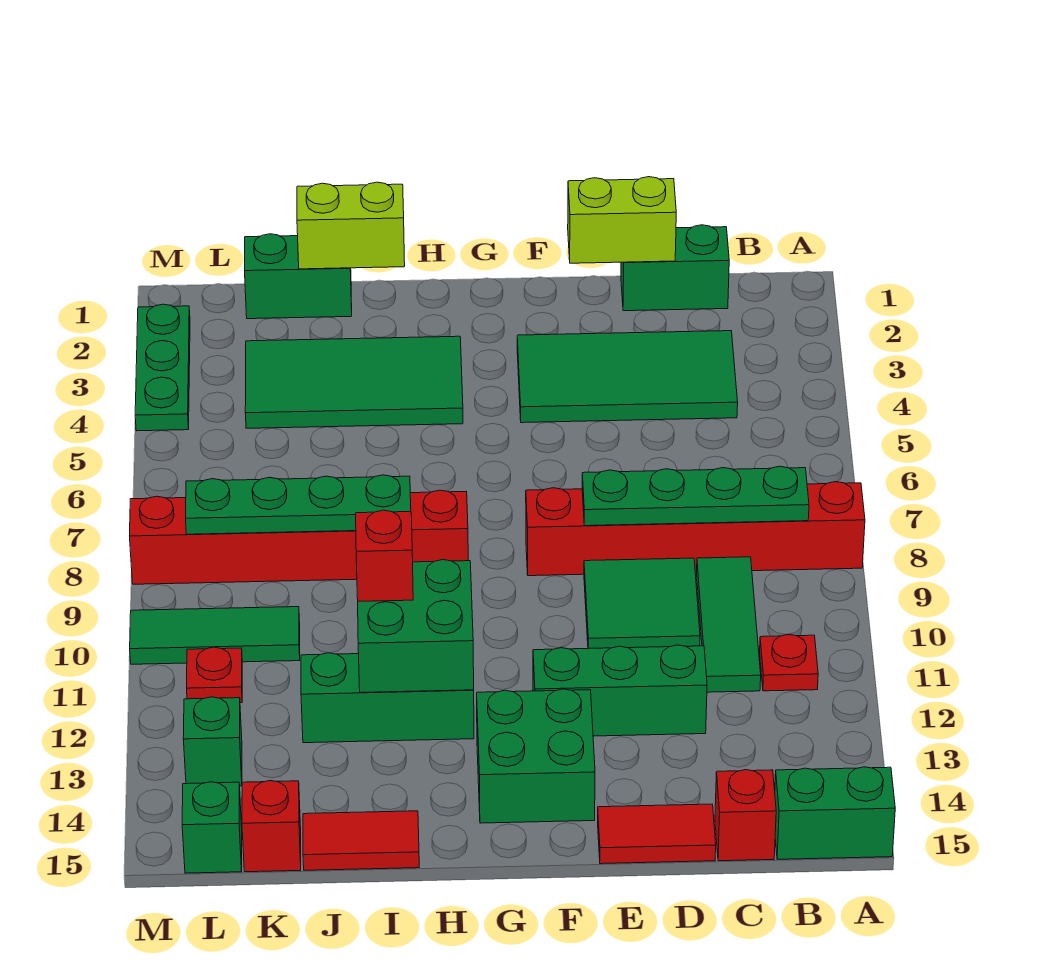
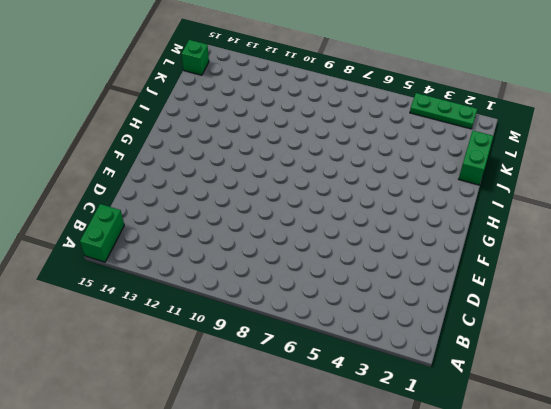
none -> red brick A8:F8 level 1
none -> red plate B11 level 1
none -> green brick C1:D1 level 1

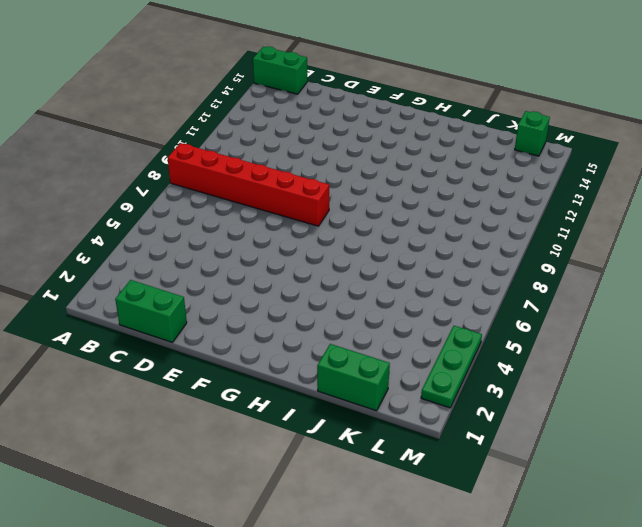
none -> red plate B11 level 1
none -> green tile C3:F4 level 1
none -> green tile C9:C11 level 1

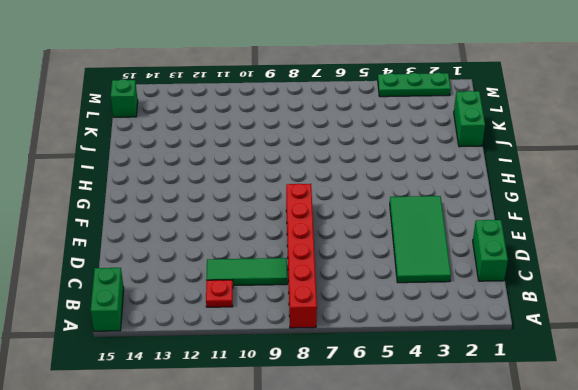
none -> red brick C15 level 1
none -> green tile D9:E10 level 1
none -> green brick D12:F12 level 1

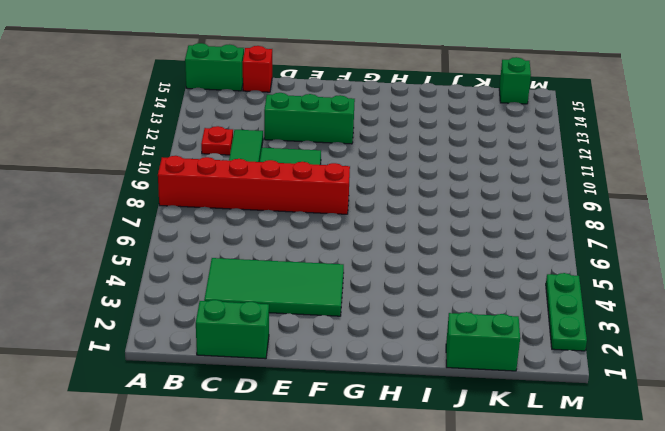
none -> red tile D15:E15 level 1
none -> green brick F13:G14 level 1
none -> green tile H3:K4 level 1

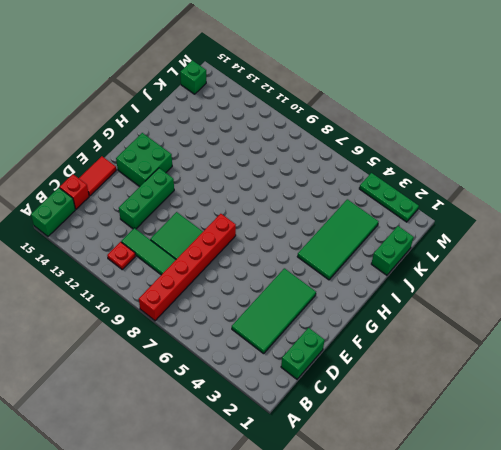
none -> red brick H8:M8 level 1
none -> green brick H12:J12 level 1
none -> red tile I15:J15 level 1

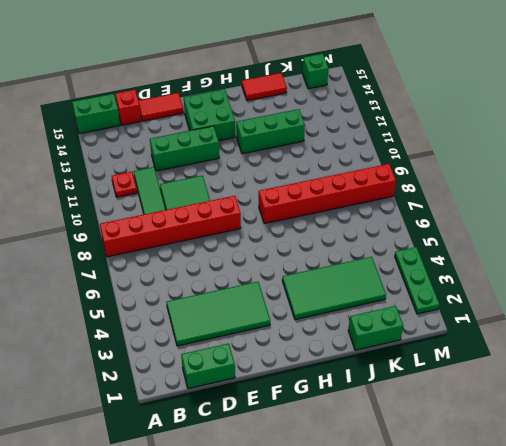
none -> green tile K10:M10 level 1
none -> red brick K15 level 1
none -> red plate L11 level 1

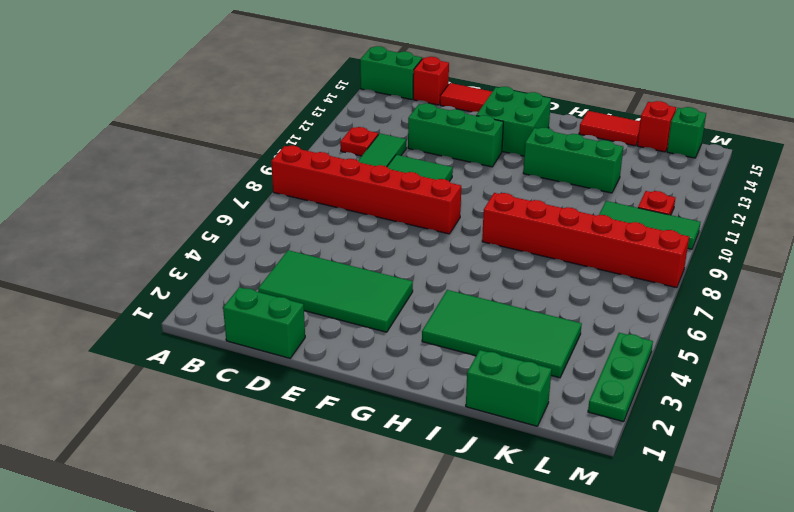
none -> green brick L13 level 1
none -> green plate B8:E8 level 2
none -> lime brick D1:E1 level 2

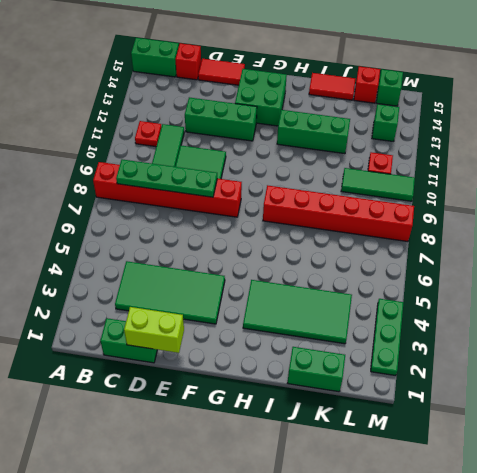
none -> green brick H11:I12 level 2
none -> lime brick I1:J1 level 2
none -> green plate I8:L8 level 2

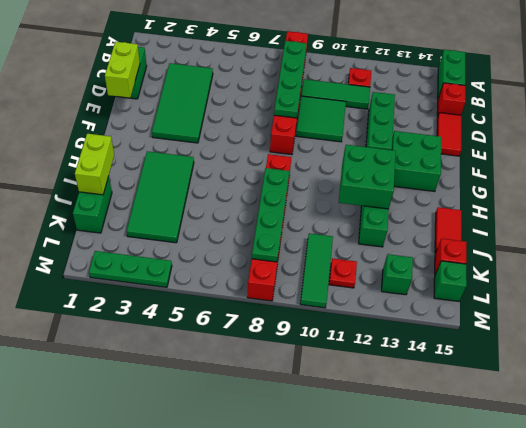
none -> red brick I11 level 3

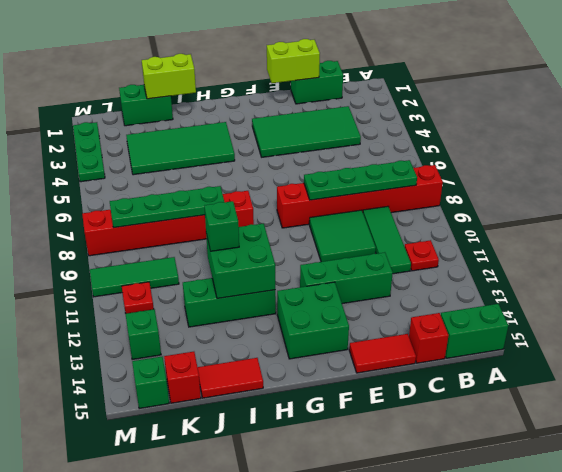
green brick I11 level 3 -> red brick I11 level 3

